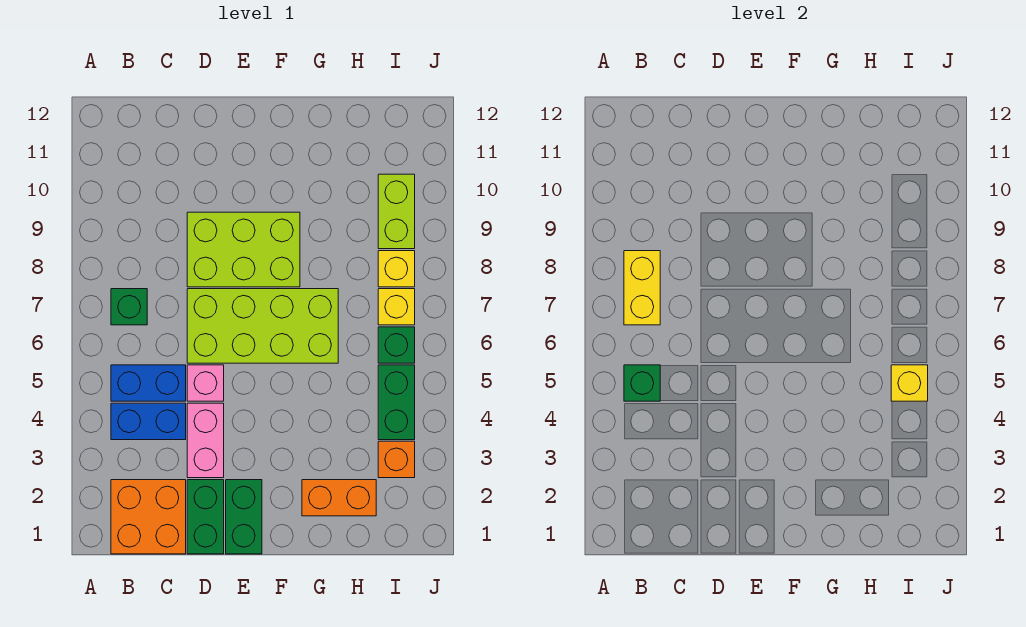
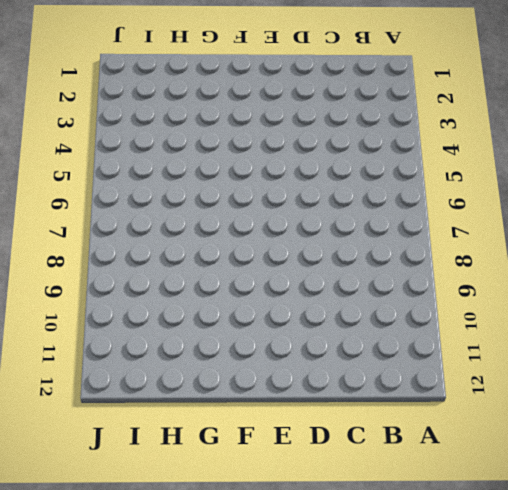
none -> orange brick B1:C2 level 1
none -> blue brick B4:C4 level 1
none -> blue brick B5:C5 level 1

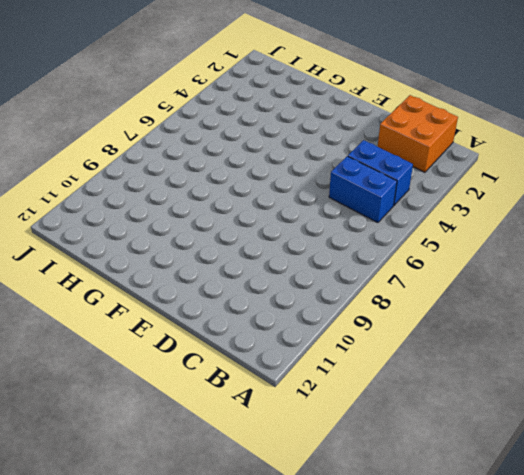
none -> green brick B7 level 1
none -> green brick D1:D2 level 1
none -> pink brick D3:D4 level 1

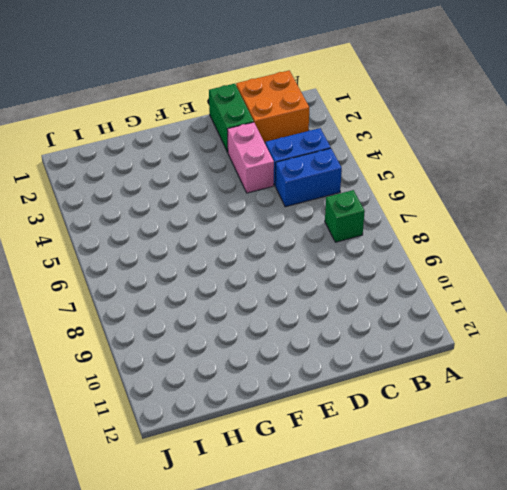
none -> pink brick D5 level 1
none -> lime brick D6:G7 level 1
none -> lime brick D8:F9 level 1

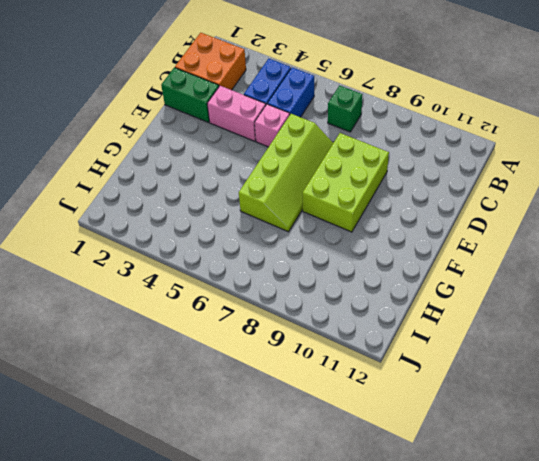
lime slope D6:G7 level 1 top 6 -> lime brick D6:G7 level 1
none -> green brick E1:E2 level 1
none -> orange brick G2:H2 level 1
none -> orange brick I3 level 1

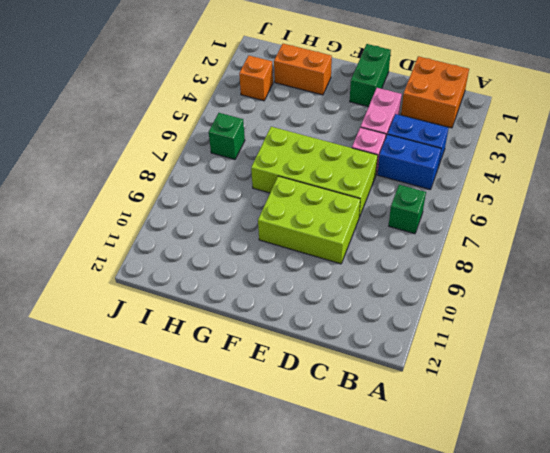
none -> green brick D1:D2 level 1
none -> green brick I4:I5 level 1
none -> yellow brick I7 level 1

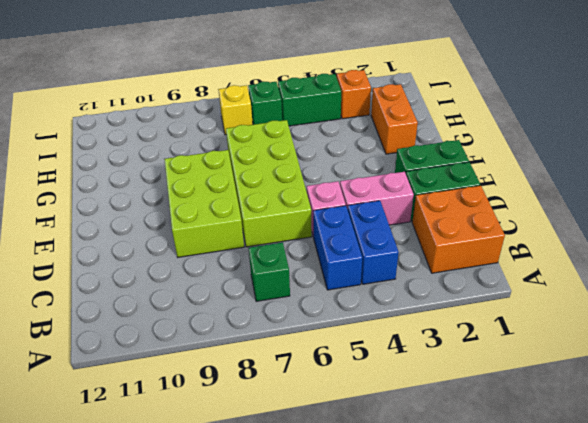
none -> yellow brick I8 level 1
none -> lime brick I9:I10 level 1
none -> green brick B5 level 2

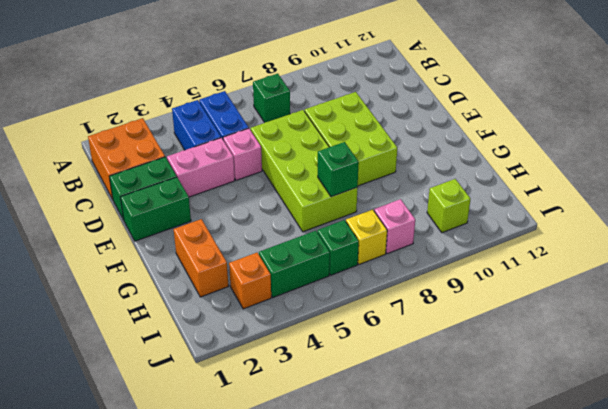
green brick G7 level 2 -> green brick B5 level 2
pink brick I8 level 1 -> yellow brick I8 level 1
lime brick I10 level 1 -> lime brick I9:I10 level 1
none -> yellow brick B7:B8 level 2
none -> yellow brick I5 level 2

